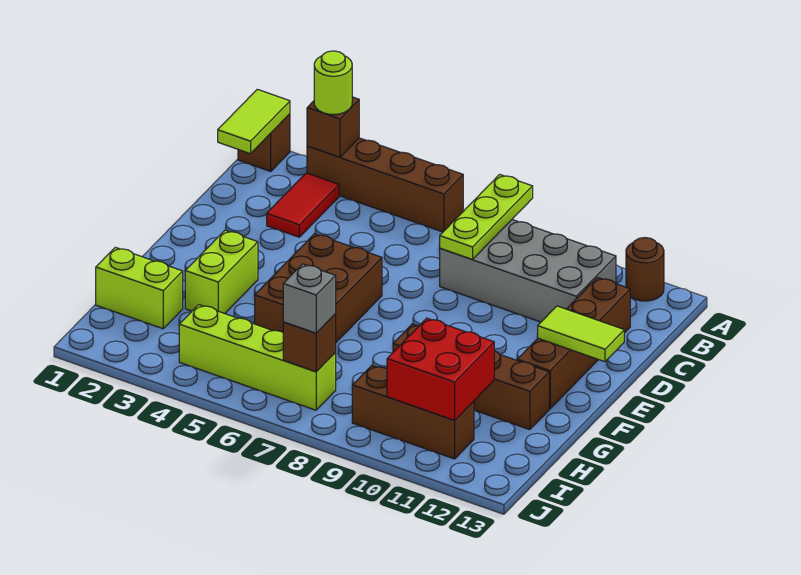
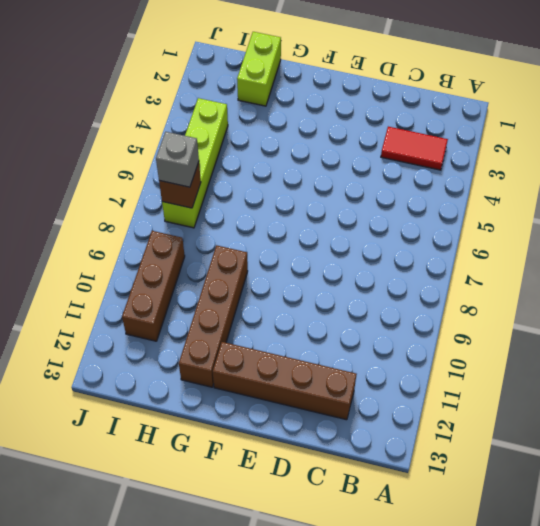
none -> brown brick A1 level 1
none -> brown brick A3:A6 level 1
none -> brown round brick A12 level 1

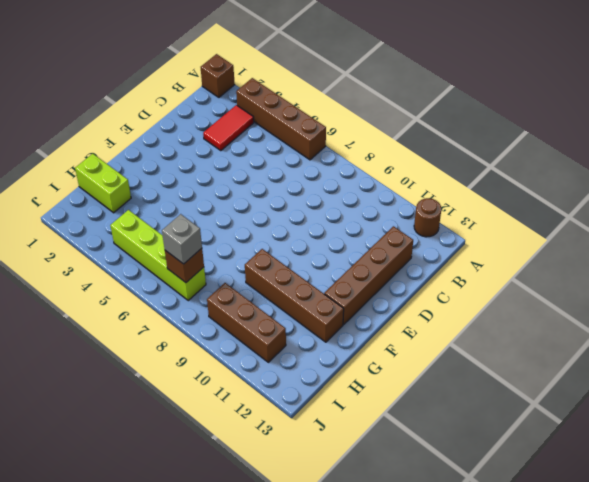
none -> grey brick B8:C11 level 1
none -> brown brick E5:G6 level 1
none -> lime brick F3:G3 level 1

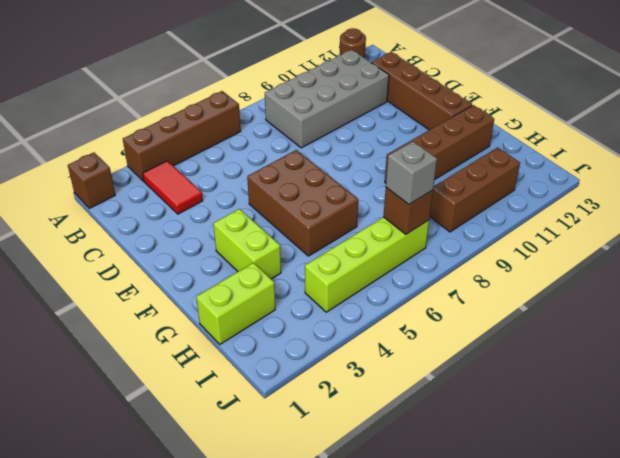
none -> lime tile A1:B1 level 2
none -> brown brick A3 level 2
none -> lime plate A8:C8 level 2

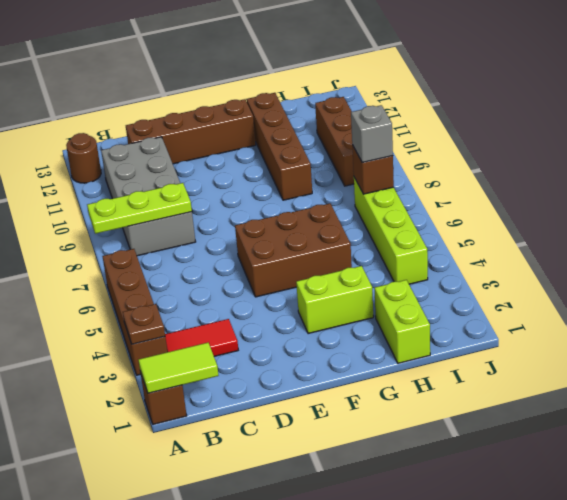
brown plate A3 level 2 -> brown brick A3 level 2
none -> lime tile E12:E13 level 2
none -> red brick H10:I11 level 2
none -> lime round brick A3 level 3

